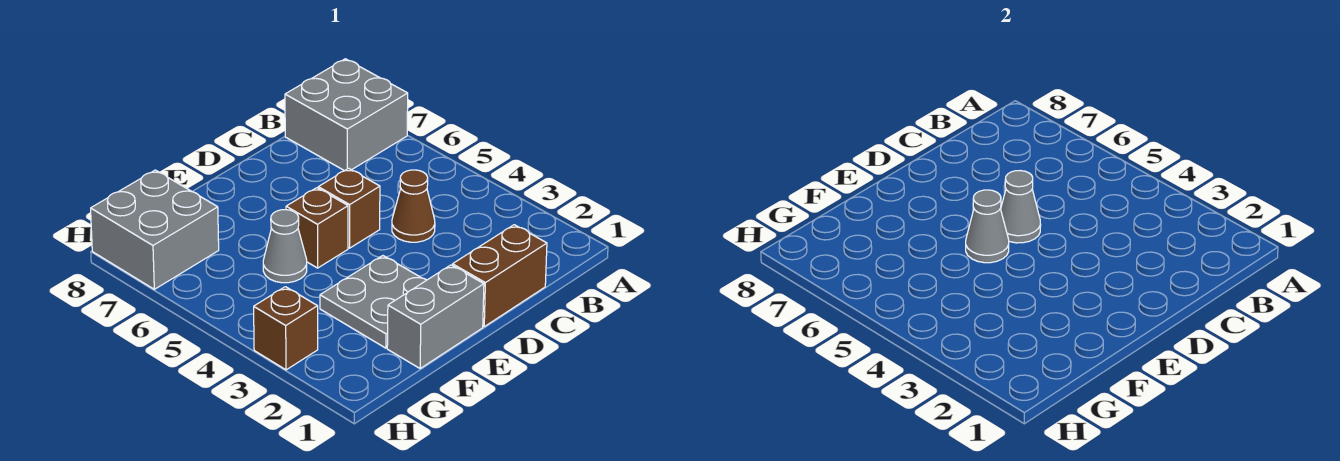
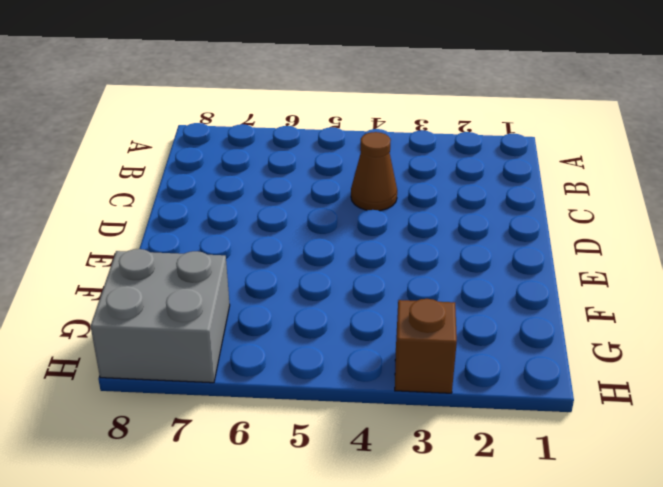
none -> grey brick A7:B8 level 1
none -> brown brick C1:D1 level 1
none -> brown brick D5 level 1

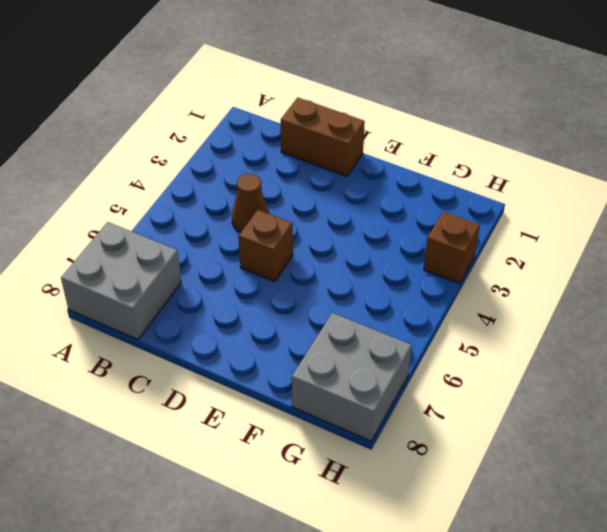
none -> grey brick E1:F1 level 1
none -> grey plate E2:F3 level 1
none -> brown brick E5 level 1

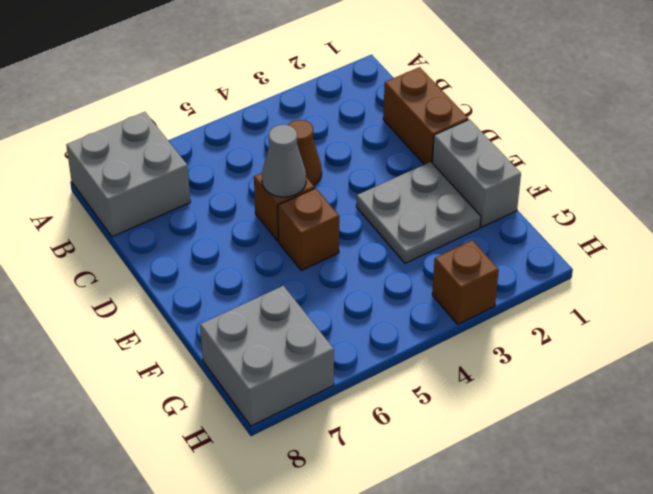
none -> grey cone F5 level 1
none -> grey cone E5 level 2

